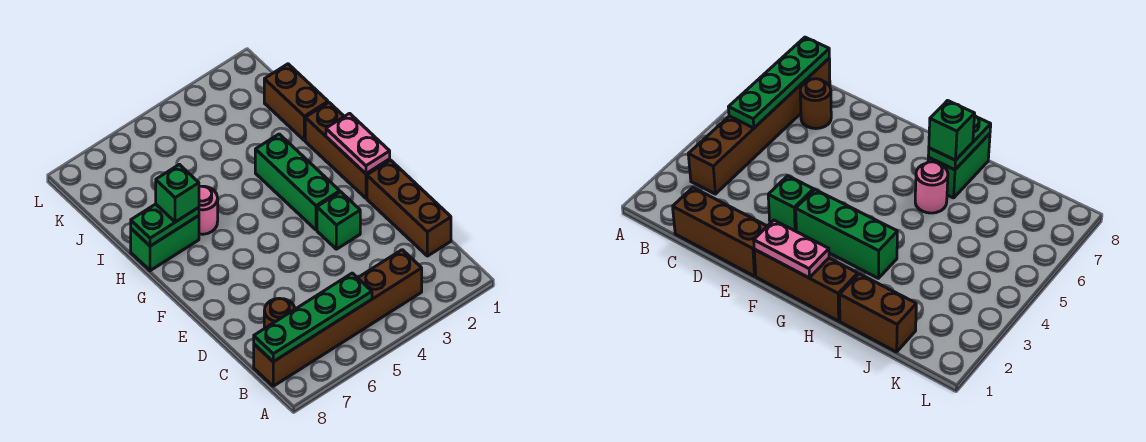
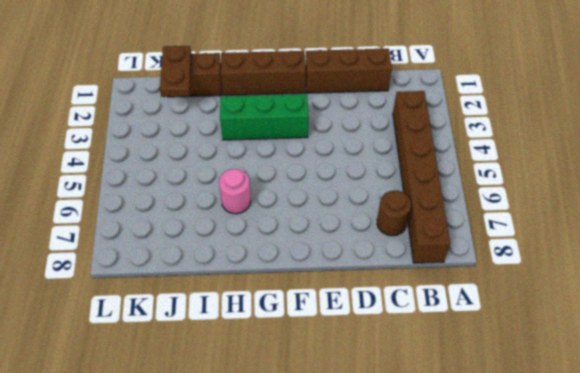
brown plate J1:J2 level 2 -> none
none -> green brick E3 level 1
none -> green brick H7:H8 level 1
none -> green plate B5:B8 level 2

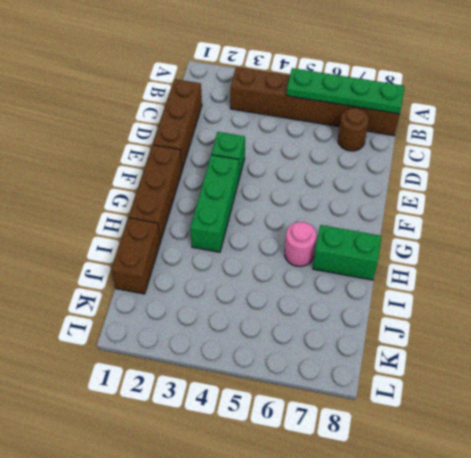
none -> pink plate F1:G1 level 2
none -> green plate H7:H8 level 2
none -> green brick H7 level 3

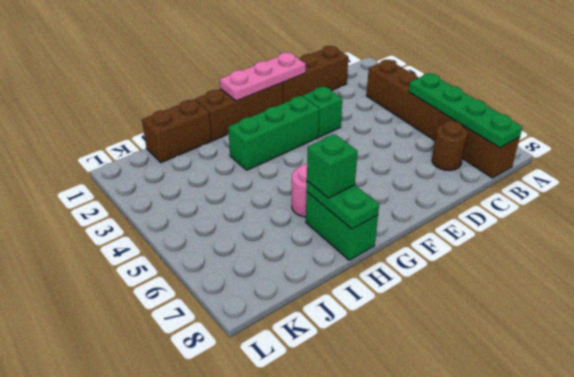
pink plate E1:G1 level 2 -> pink plate F1:G1 level 2

